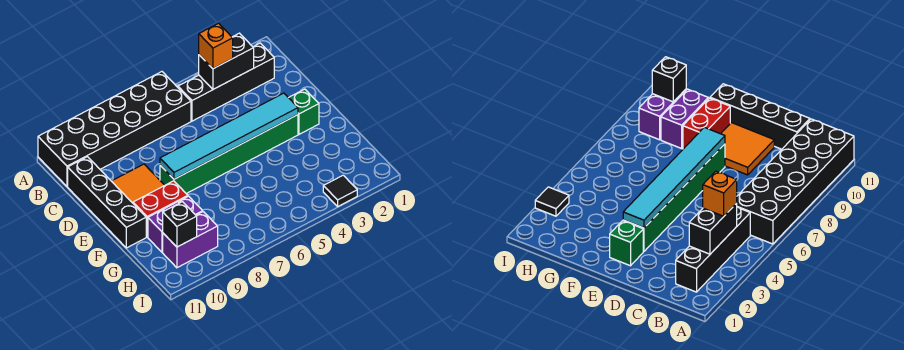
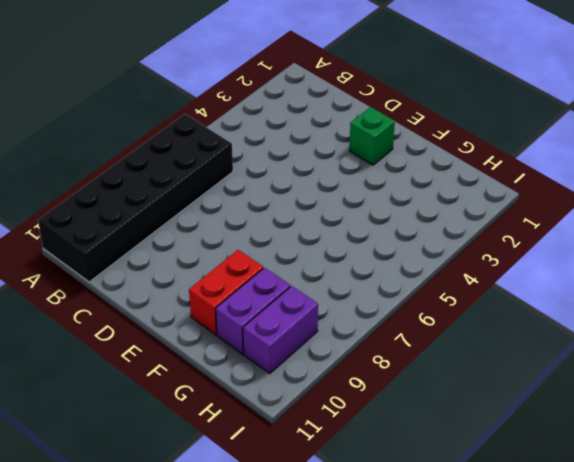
none -> black brick B2:B5 level 1
none -> black brick C11:F11 level 1
none -> orange tile D9:E10 level 1

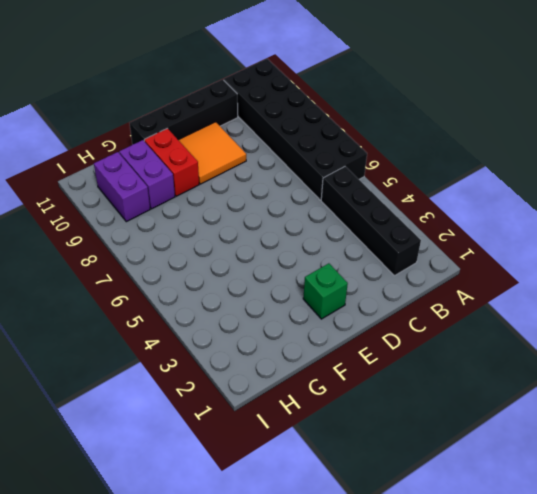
none -> green brick E3:E8 level 1
none -> black tile I3 level 1
none -> black brick B3:B4 level 2

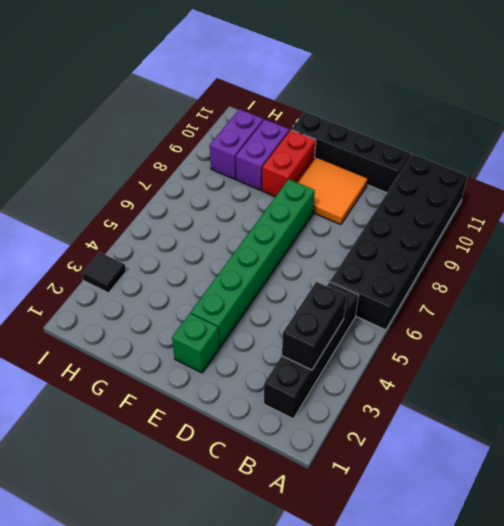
none -> cyan tile E3:E8 level 2
none -> black brick H10 level 2
none -> orange brick B4 level 3

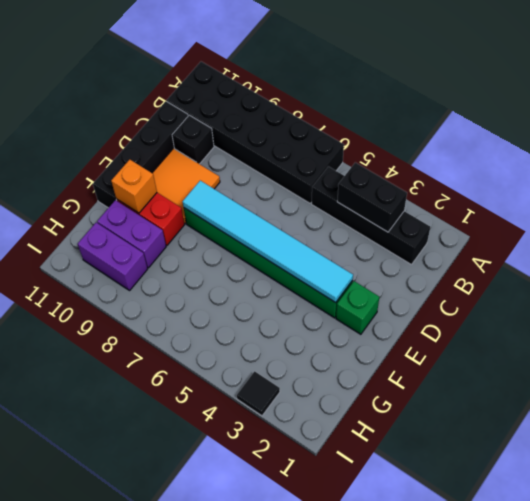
black brick C10 level 1 -> black brick H10 level 2
orange brick F10 level 2 -> orange brick B4 level 3

